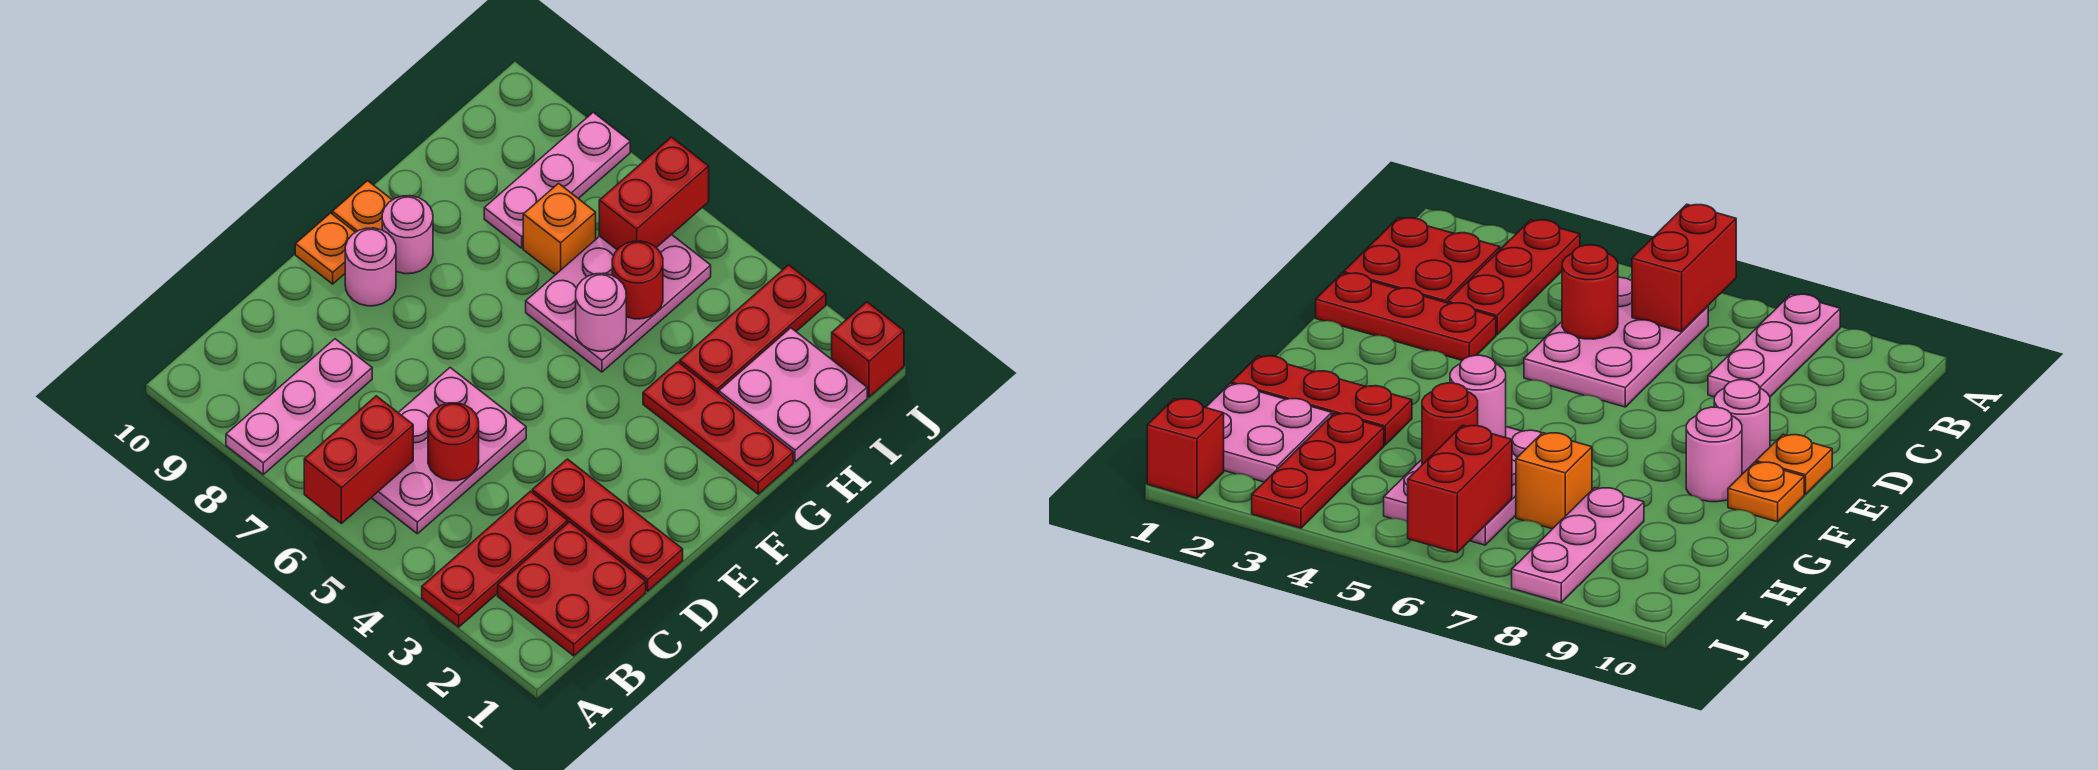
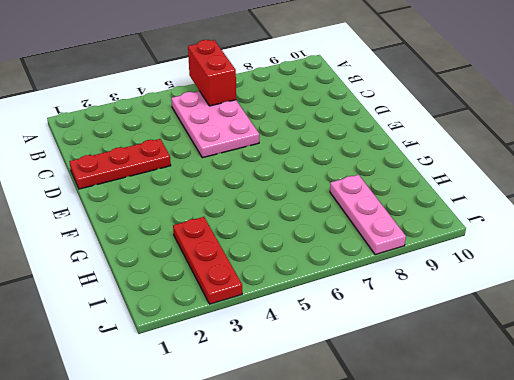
none -> red plate A3:C3 level 1
none -> pink plate A8:C8 level 1
none -> red plate B1:C2 level 1

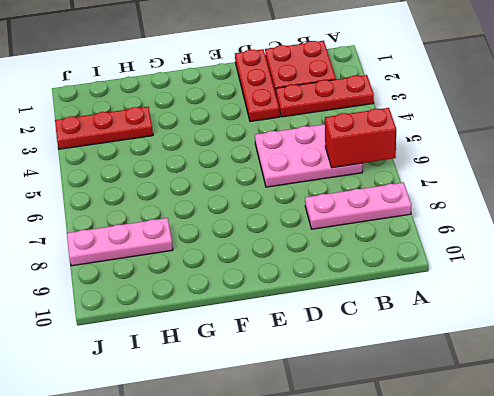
none -> pink round brick E9 level 1
none -> orange plate E10 level 1
none -> pink round brick F9 level 1

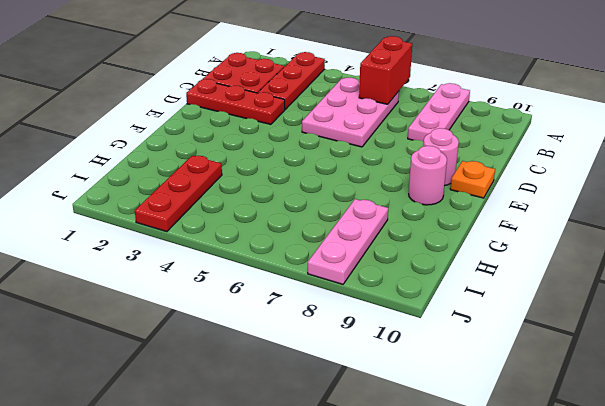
none -> orange plate F10 level 1
none -> red plate G1:G3 level 1
none -> pink plate G5:I6 level 1

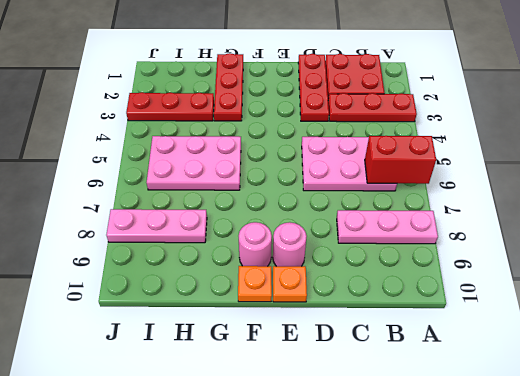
none -> pink plate H1:I2 level 1
none -> orange brick H7 level 1
none -> red brick J1 level 1

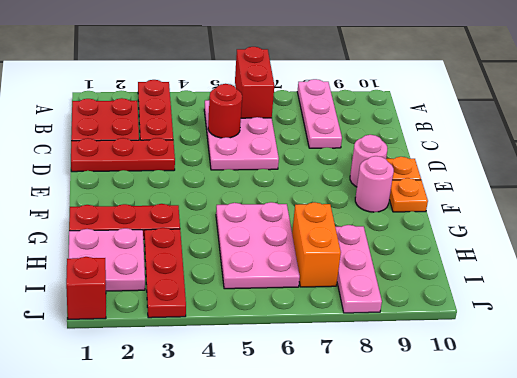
orange brick H7:I7 level 1 -> orange brick H7 level 1
none -> pink round brick G5 level 2
none -> red round brick H5 level 2
none -> red brick I6:J6 level 2

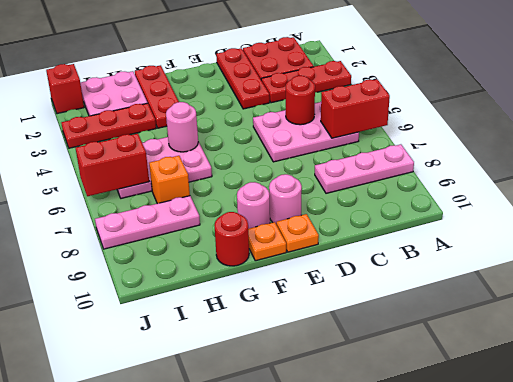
red round brick G10 level 1 -> red round brick H5 level 2

